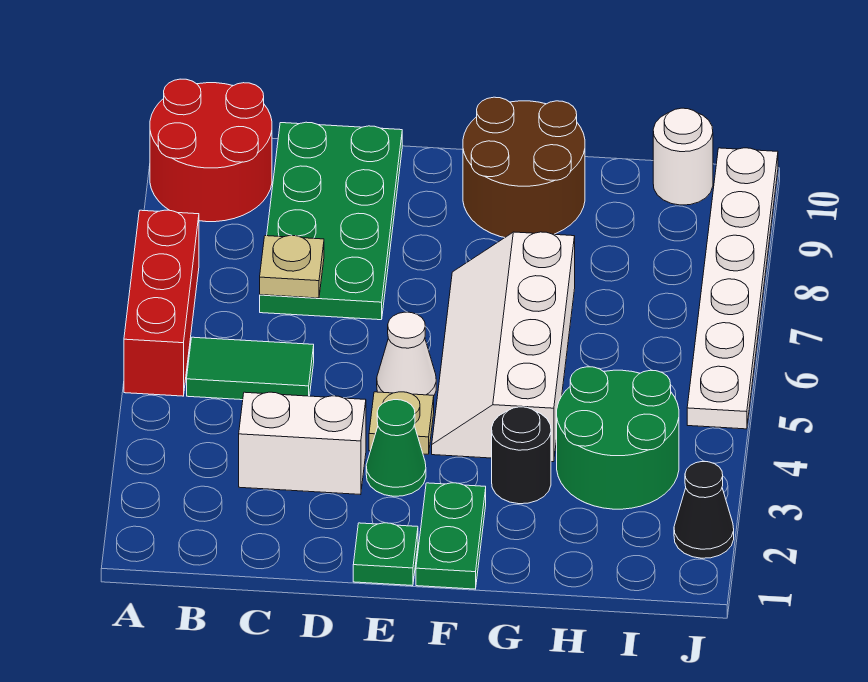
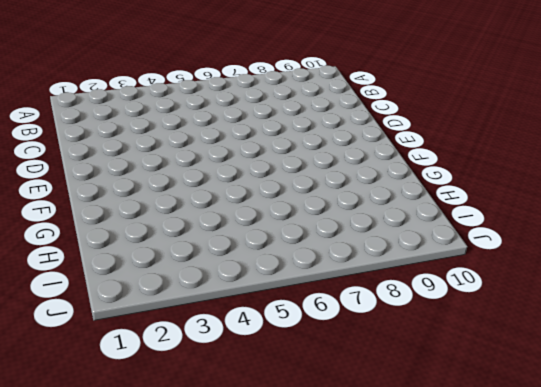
none -> red brick A5:A7 level 1
none -> red round brick A9:B10 level 1
none -> green tile B5:C5 level 1

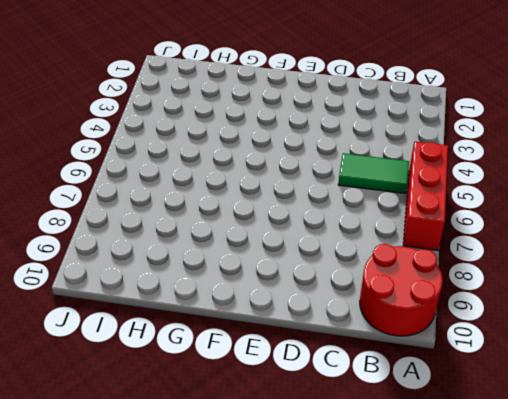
none -> white brick C3:D3 level 1
none -> green plate C7:D10 level 1
none -> green plate E1 level 1

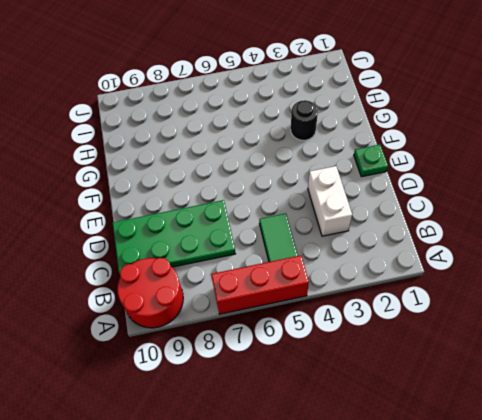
none -> green cone E3 level 1
none -> tan plate E4 level 1
none -> white cone E5 level 1

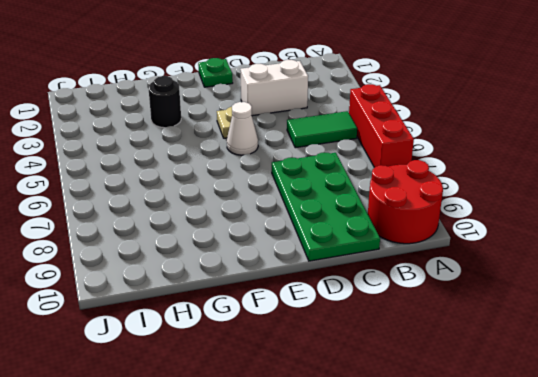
none -> green cone E3 level 1
none -> green plate F1:F2 level 1
none -> white slope F4:G7 level 1 top G

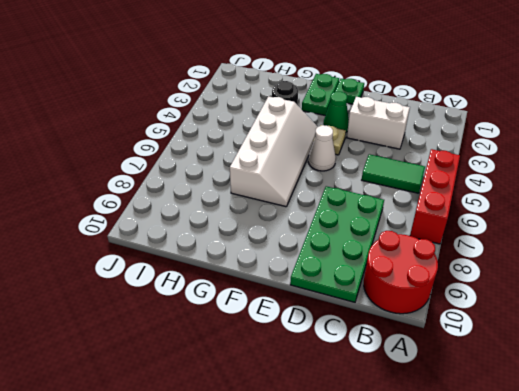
none -> brown round brick F9:G10 level 1
none -> green round brick H3:I4 level 1
none -> white round brick I10 level 1

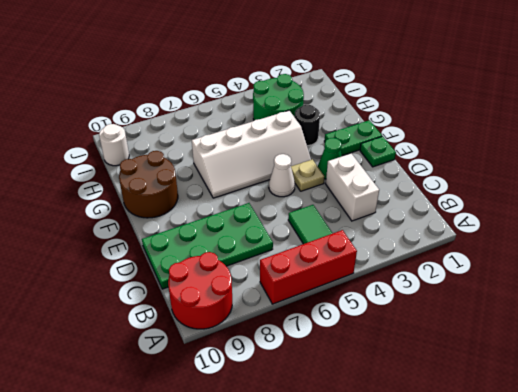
none -> black cone J2 level 1
none -> white plate J5:J10 level 1
none -> tan plate C7 level 2

